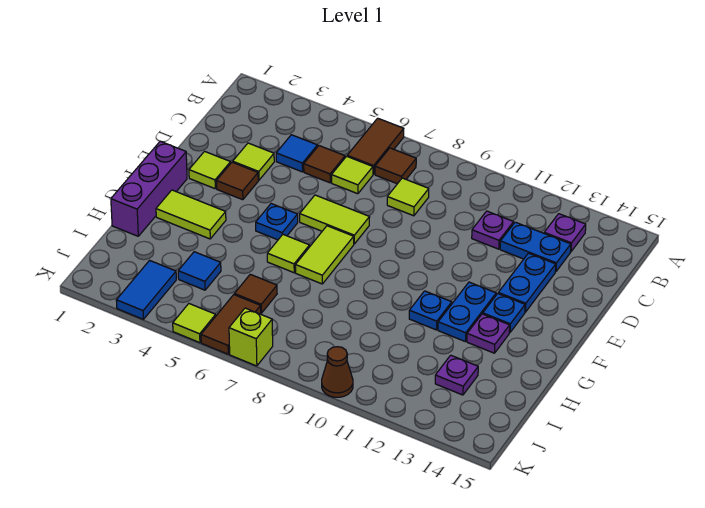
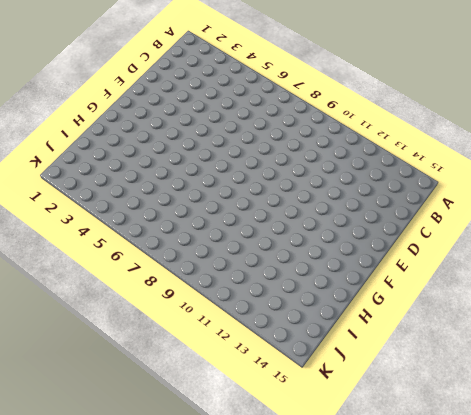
none -> brown tile A6:B6 level 1
none -> brown tile B7 level 1
none -> purple plate B13 level 1
none -> blue tile C4 level 1

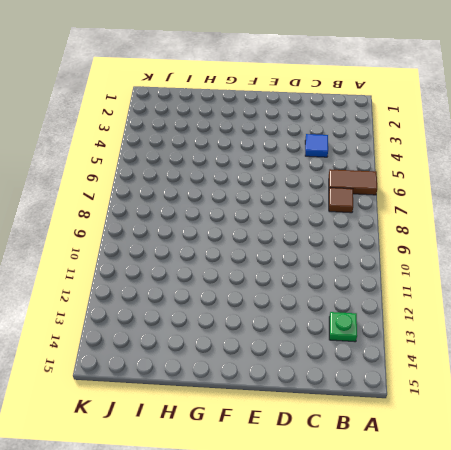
green plate B13 level 1 -> purple plate B13 level 1
none -> brown tile C5 level 1
none -> lime tile C6 level 1
none -> lime tile C8 level 1
none -> purple plate C11 level 1

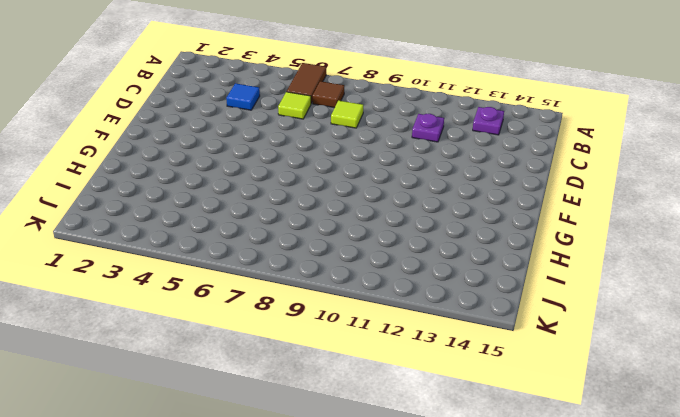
none -> brown tile C5 level 1
none -> blue plate C12:C13 level 1
none -> lime tile D3 level 1
none -> blue plate D13:E13 level 1

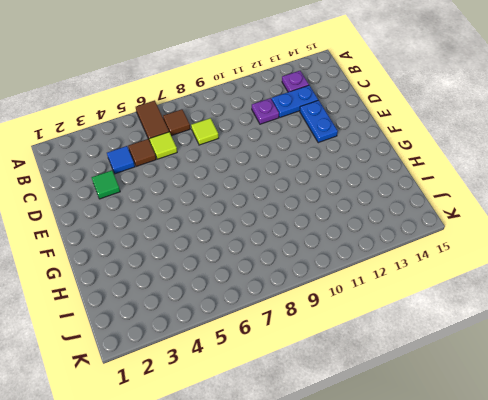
green tile D3 level 1 -> lime tile D3 level 1
none -> lime tile E2 level 1
none -> brown tile E3 level 1
none -> lime tile E6:E7 level 1
none -> purple brick F1:H1 level 1

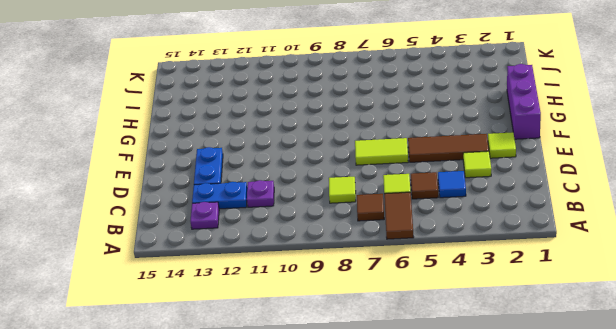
brown tile E3:E5 level 1 -> brown tile E3 level 1
none -> blue plate F5 level 1
none -> lime tile F7:G7 level 1
none -> blue plate F12:G12 level 1
none -> blue plate F13 level 1

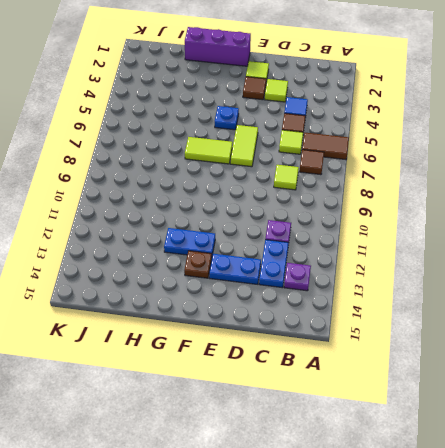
brown plate F13 level 1 -> blue plate F13 level 1
none -> lime tile G2:G3 level 1
none -> lime tile G6 level 1
none -> blue plate G11 level 1
none -> purple plate G13 level 1

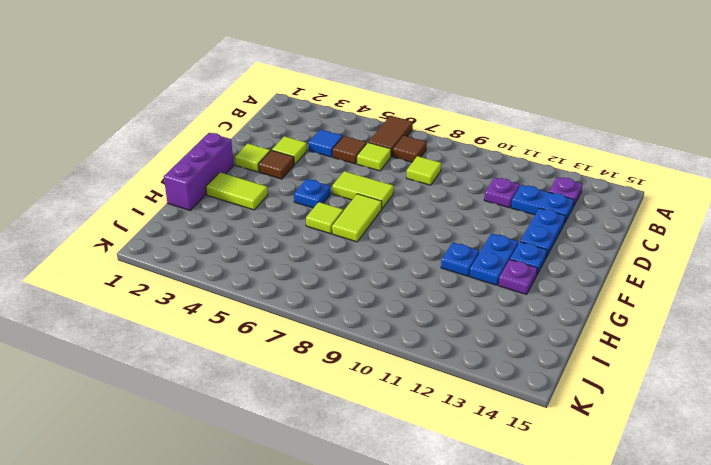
none -> blue tile I4 level 1
none -> brown tile I6 level 1
none -> purple plate I13 level 1
none -> blue tile J3:K3 level 1

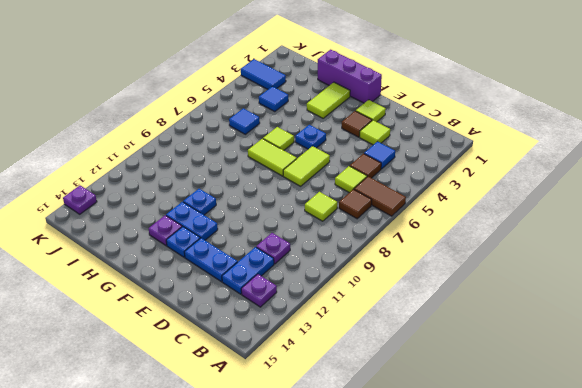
blue tile I6 level 1 -> brown tile I6 level 1
purple plate K14 level 1 -> purple plate I13 level 1
none -> brown tile J6:K6 level 1
none -> lime tile K5 level 1
none -> lime brick K7 level 1
none -> brown cone K10 level 1

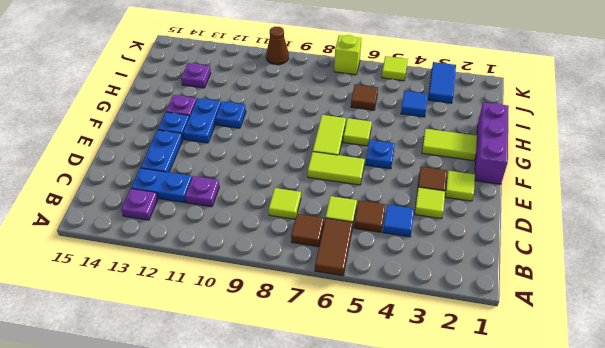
none -> brown tile J6:K6 level 1

